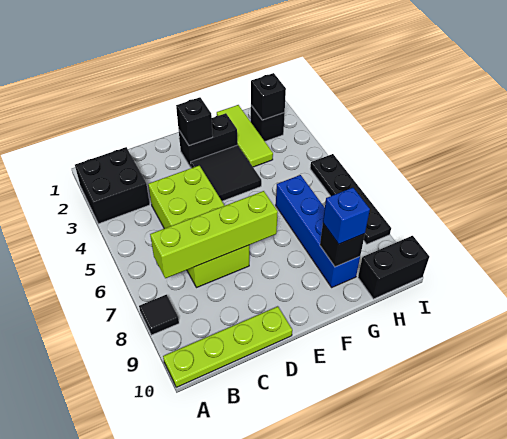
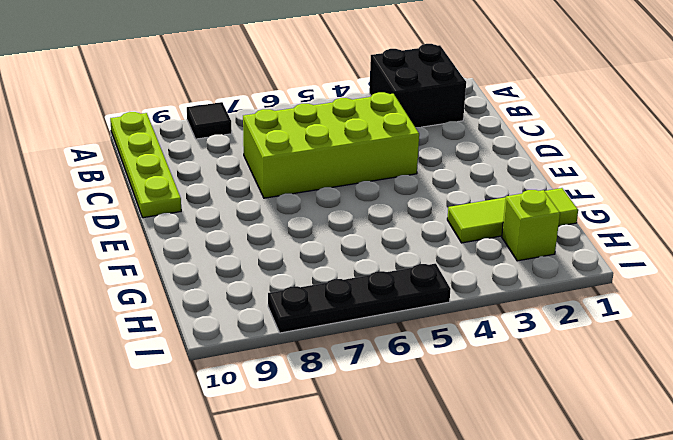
lime brick H2 level 1 -> black brick H2 level 1
none -> black brick E2:F2 level 1
none -> black tile E3:F4 level 1
none -> blue brick G6:G9 level 1

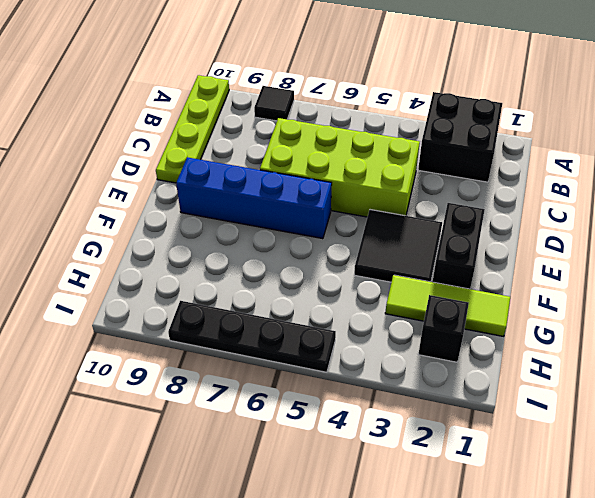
blue brick E6:E9 level 1 -> blue brick G6:G9 level 1
none -> black brick H10:I10 level 1
none -> lime brick B7:E7 level 2
none -> black brick E2 level 2

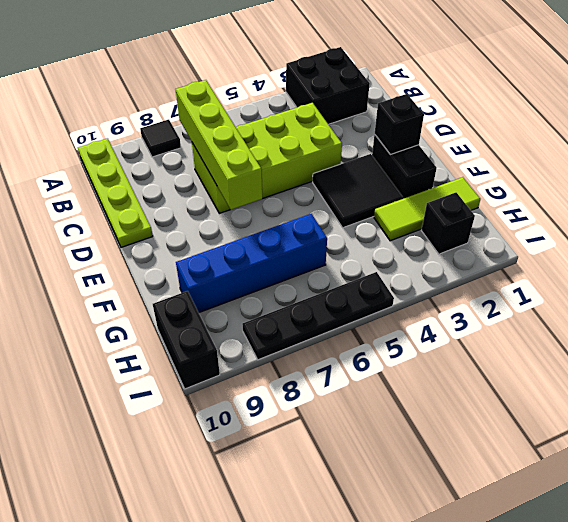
none -> black brick G9 level 2
none -> black brick H2 level 2
none -> blue brick G9 level 3

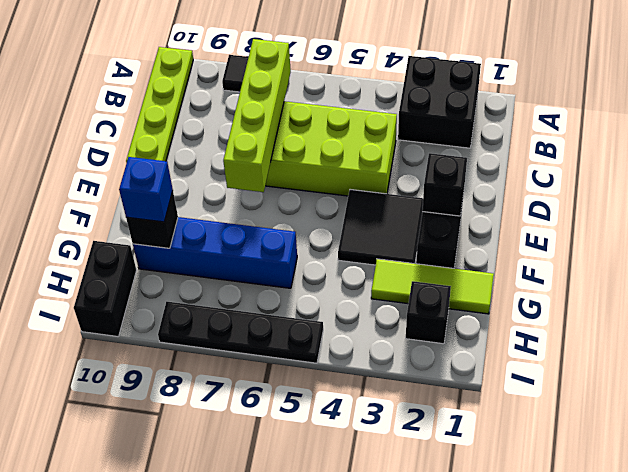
none -> black brick H2 level 2

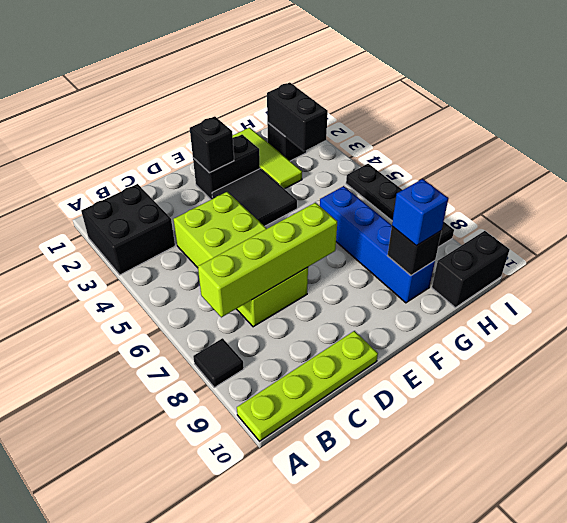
black brick H2:H3 level 2 -> black brick H2 level 2

